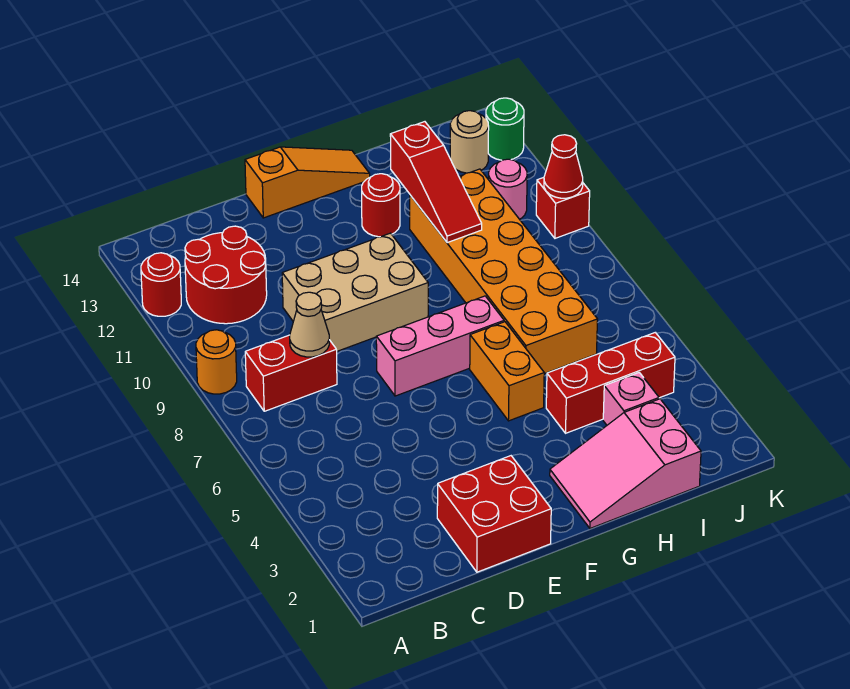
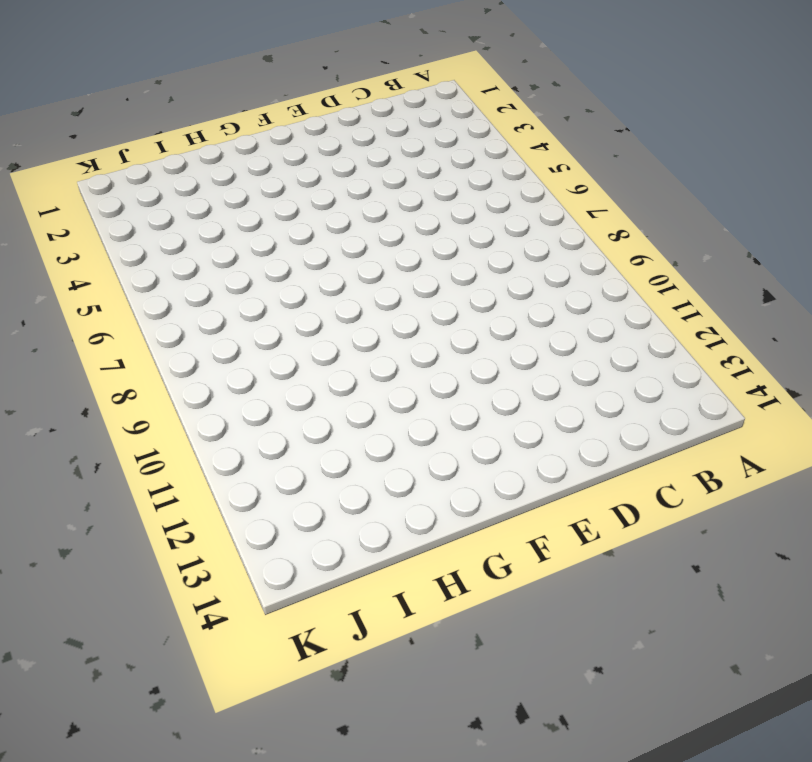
none -> orange round brick A9 level 1
none -> red round brick A12 level 1
none -> red brick B8:C8 level 1

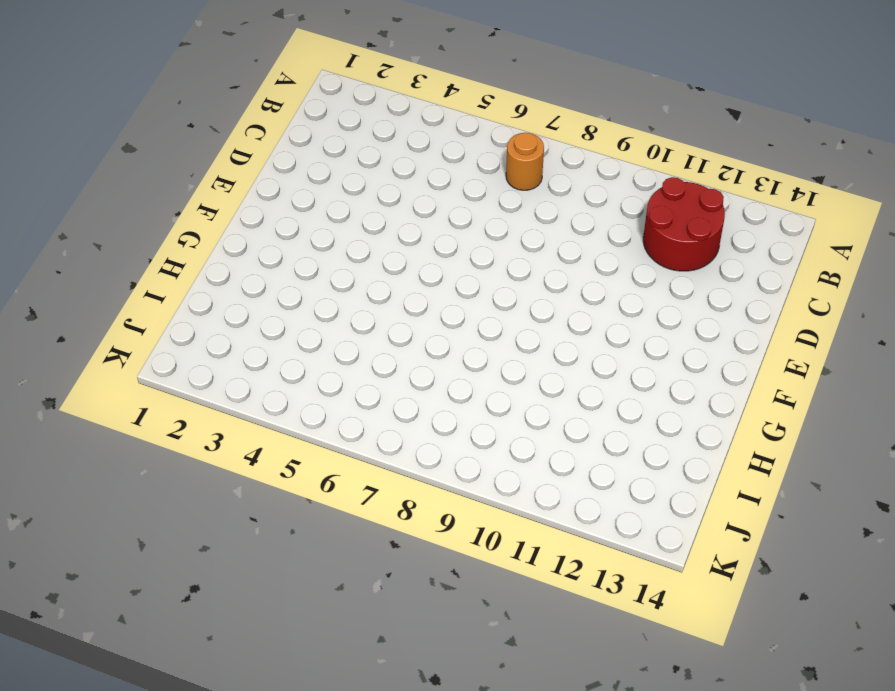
orange round brick B7 level 1 -> orange round brick A9 level 1
none -> red round brick A12 level 1
none -> red brick B8:C8 level 1
none -> red brick D1:E2 level 1

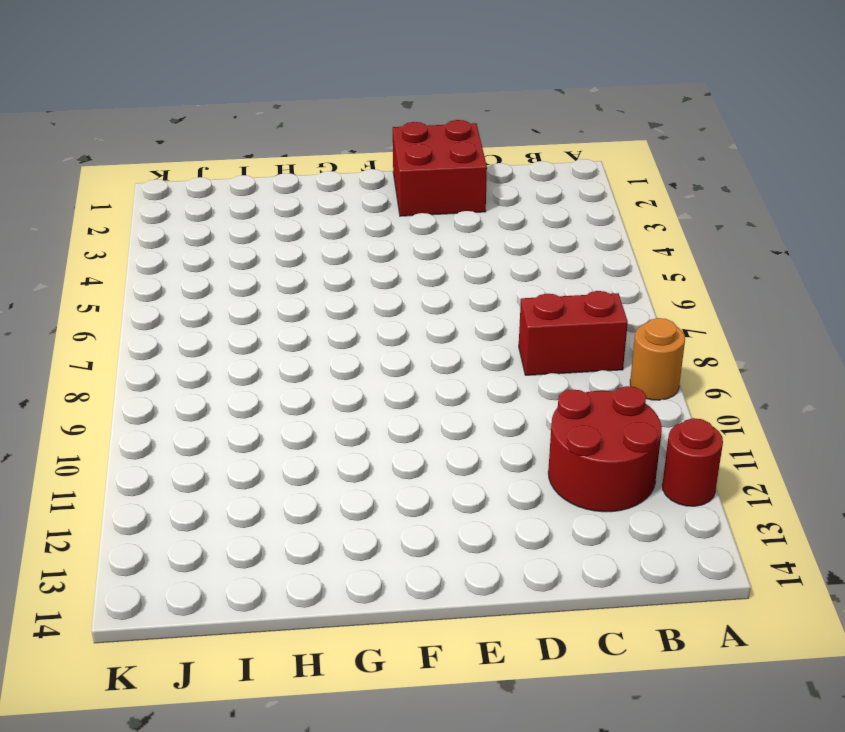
none -> tan brick D9:F10 level 1
none -> pink brick E7:G7 level 1
none -> orange slope E14:G14 level 1 top E

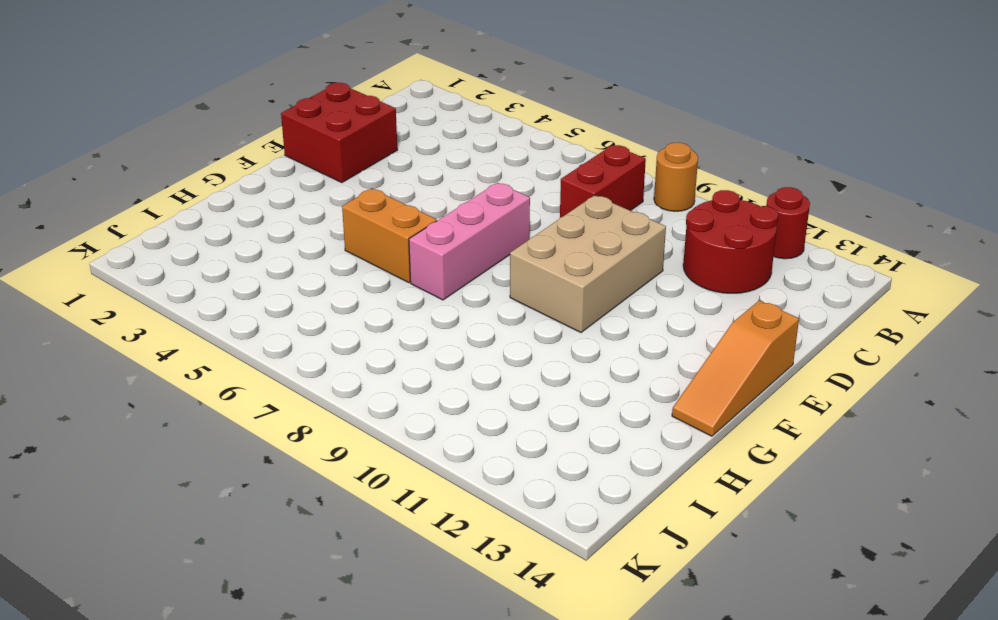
none -> pink slope G1:I2 level 1 top I
none -> red round brick G12 level 1
none -> red brick H4:J4 level 1

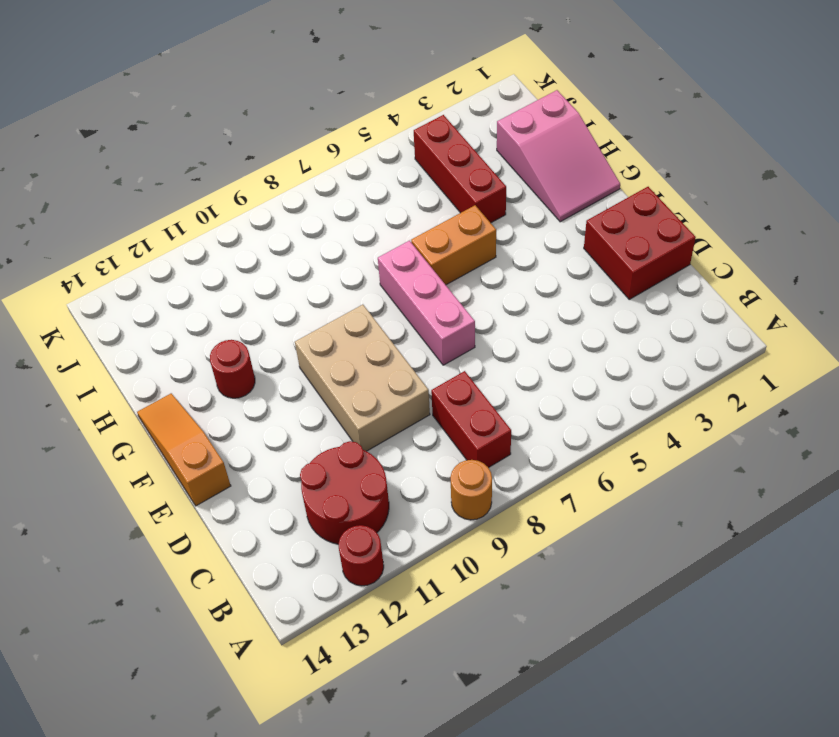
none -> orange brick H6:I11 level 1
none -> pink brick I3 level 1
none -> pink round brick J11 level 1

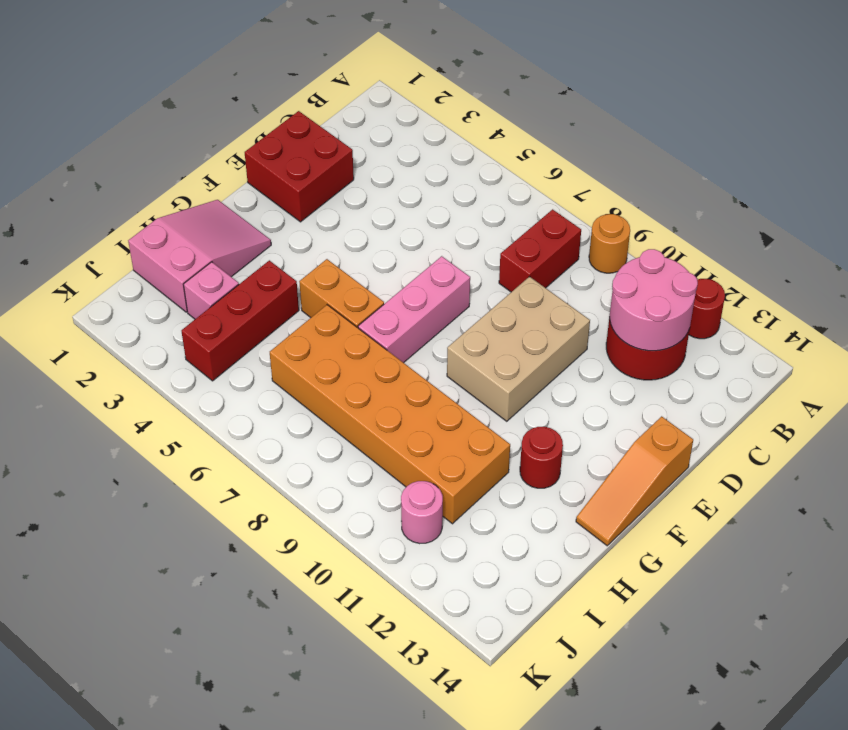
pink round brick B11:C12 level 2 -> none
none -> tan round brick J13 level 1
none -> red brick K10 level 1
none -> green round brick K13 level 1

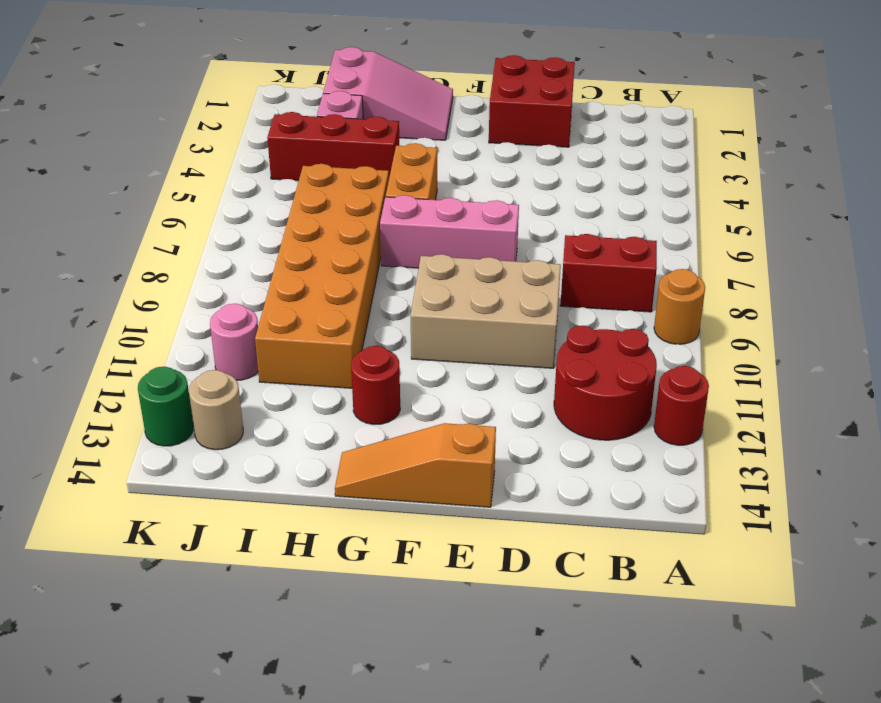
none -> red brick K10 level 1
none -> tan cone C8 level 2
none -> red slope H10:H12 level 2 top 12

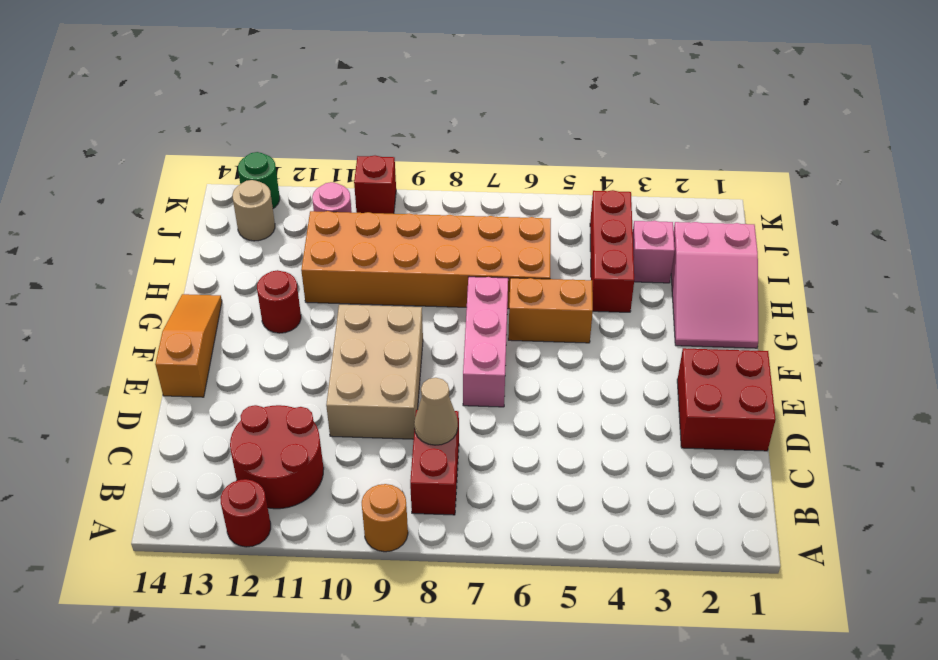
none -> red slope H10:H12 level 2 top 12
none -> red cone K10 level 2

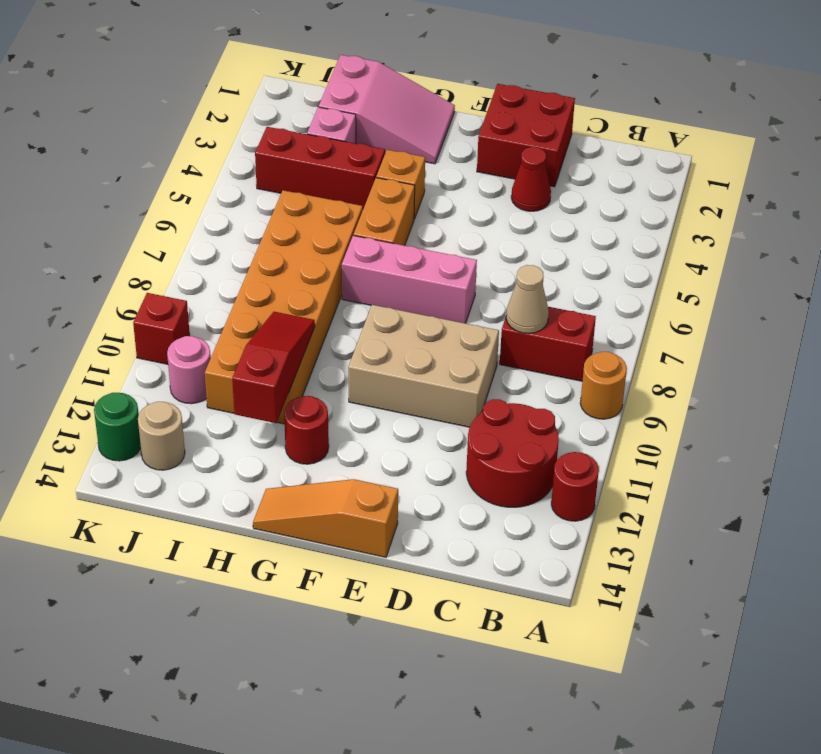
red cone D3 level 1 -> red cone K10 level 2
orange brick G4 level 1 -> none

